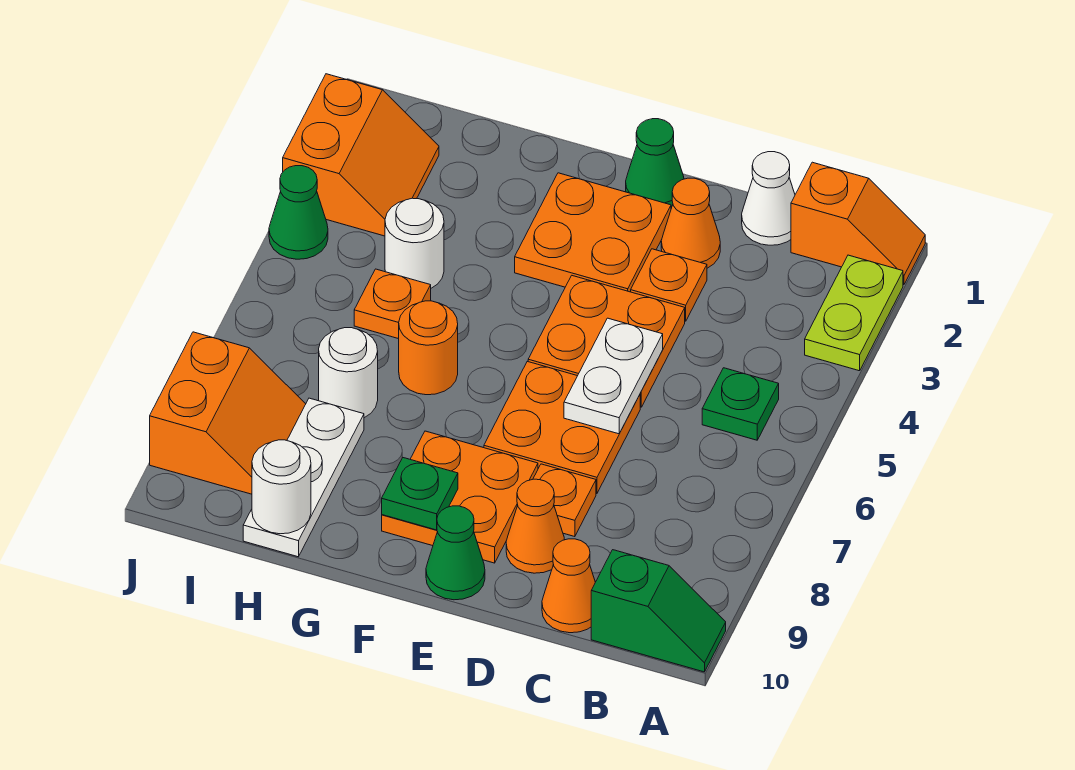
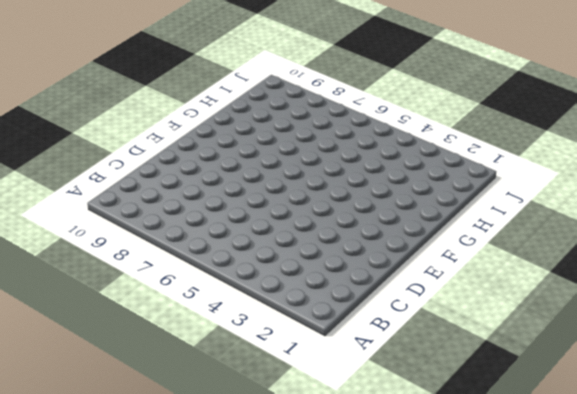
none -> orange slope A1:B1 level 1 top B
none -> lime plate A2:A3 level 1
none -> green slope A10:B10 level 1 top B

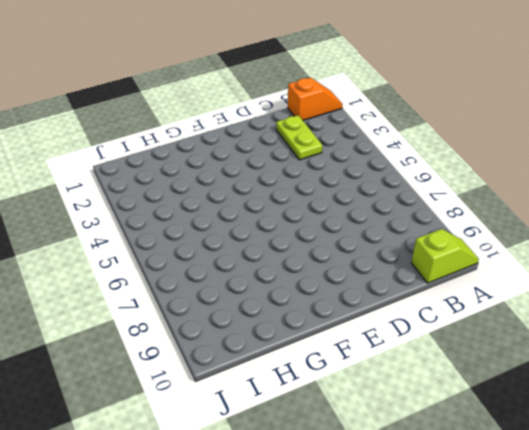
lime slope A10:B10 level 1 top B -> green slope A10:B10 level 1 top B
lime plate C2:C3 level 1 -> lime plate A2:A3 level 1
none -> green plate B5 level 1
none -> white cone C1 level 1
none -> orange cone C10 level 1

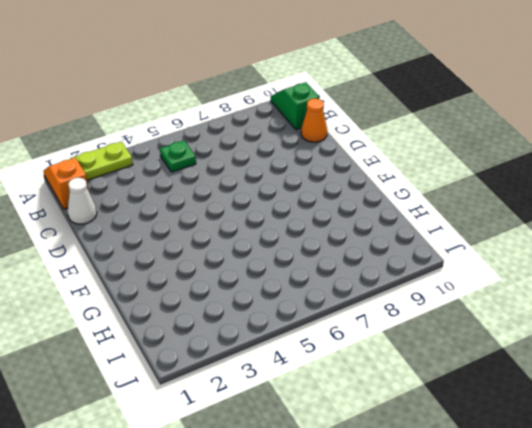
none -> orange cone D2 level 1
none -> orange plate D3 level 1
none -> orange plate D4:E5 level 1

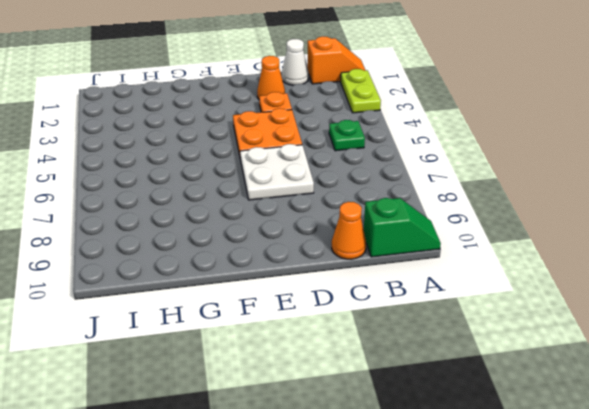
white plate D6:E7 level 1 -> orange plate D6:E7 level 1
none -> orange plate D8 level 1
none -> orange cone D9 level 1
none -> green cone E1 level 1

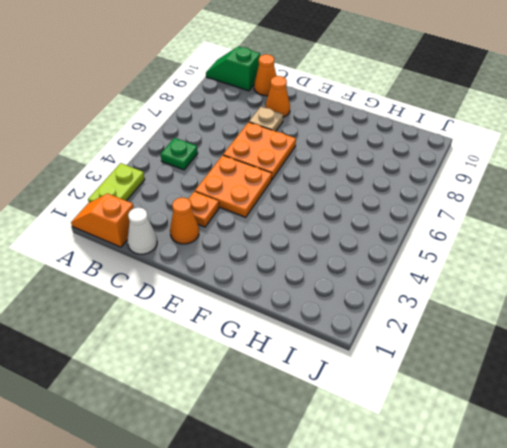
tan plate D8 level 1 -> orange plate D8 level 1
none -> green cone E1 level 1
none -> orange plate E2:F3 level 1
none -> orange plate E8:F9 level 1

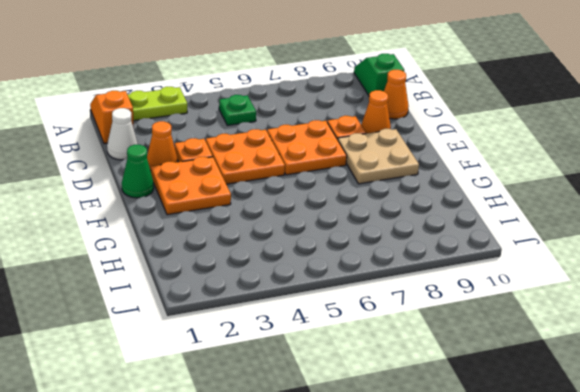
tan plate E8:F9 level 1 -> orange plate E8:F9 level 1
none -> green cone E10 level 1
none -> orange round brick G6 level 1
none -> white round brick H4 level 1

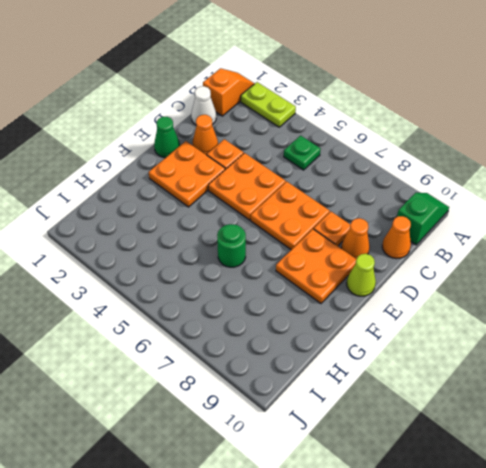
lime cone E10 level 1 -> green cone E10 level 1
green round brick G6 level 1 -> orange round brick G6 level 1
none -> white round brick H4 level 1
none -> orange plate H5 level 1
none -> white round brick H7 level 1

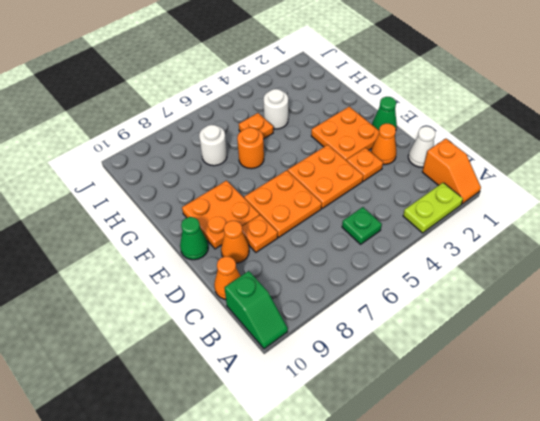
none -> white plate H8:H10 level 1
none -> orange slope I2:J3 level 1 top J
none -> orange slope I8:J9 level 1 top J

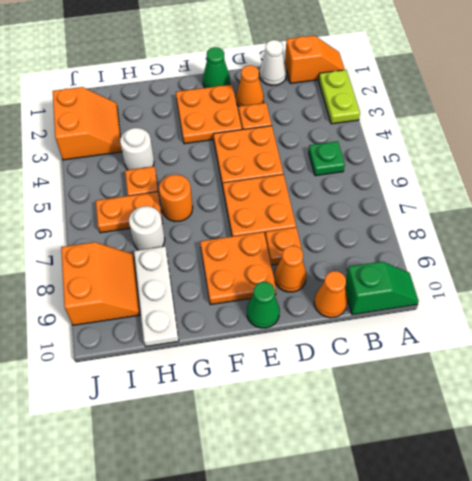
orange plate H6:I6 level 1 -> none
none -> green cone J4 level 1
none -> white plate D5:D6 level 2
none -> green plate F9 level 2

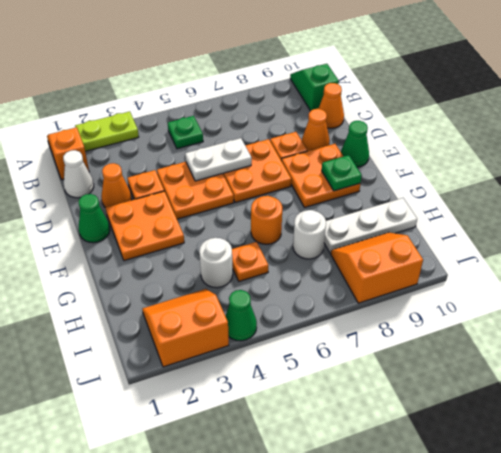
none -> white round brick H10 level 2

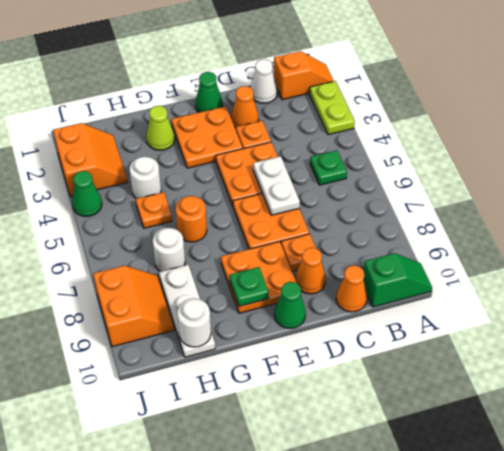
lime cone G2 level 1 -> none

